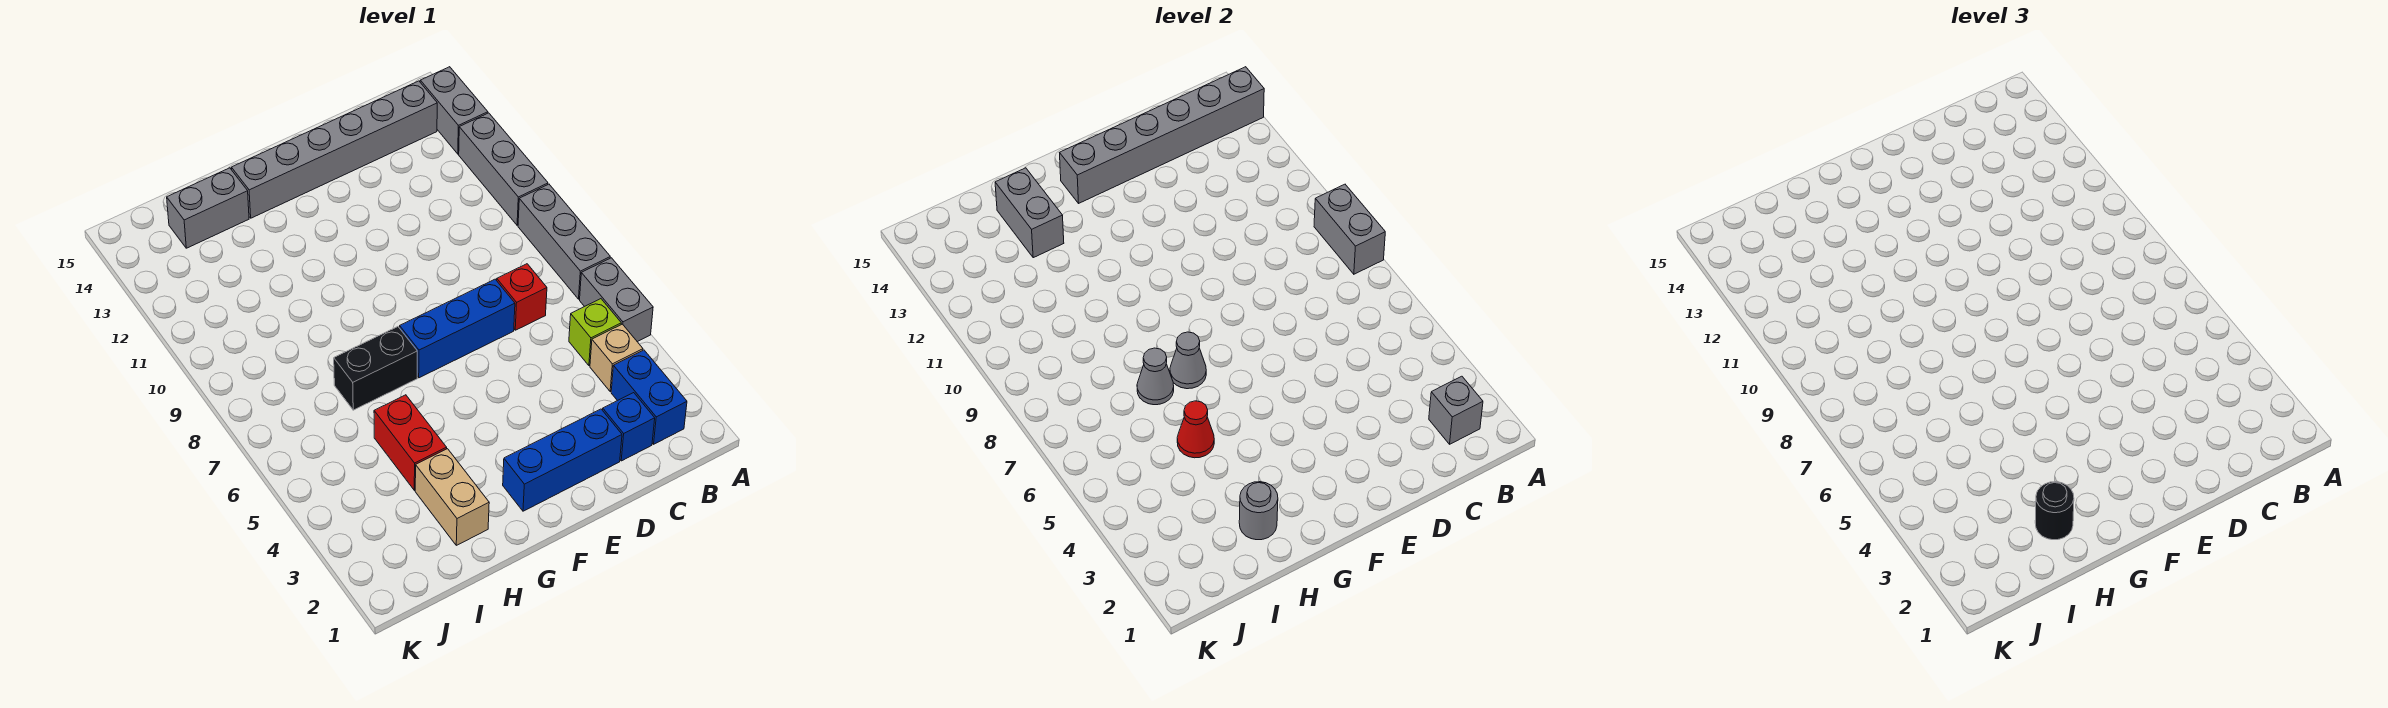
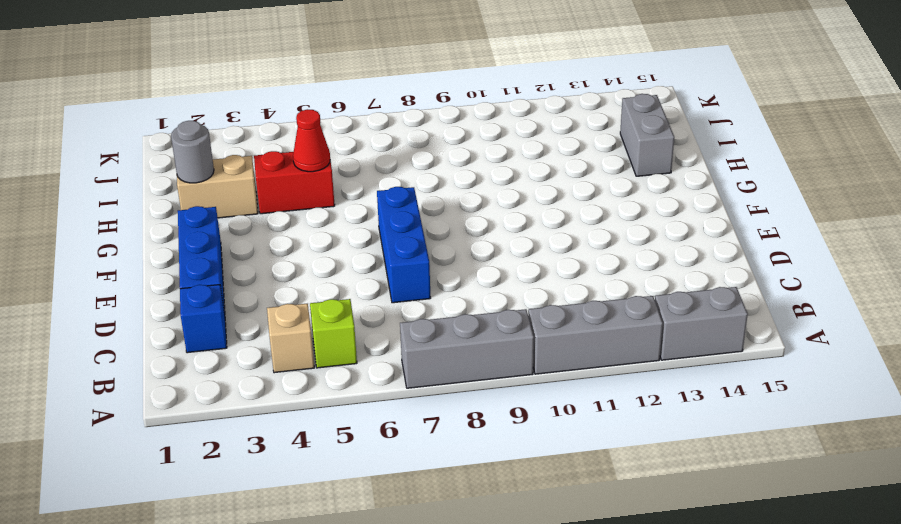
none -> grey brick A5:A6 level 1
none -> blue brick B2:B3 level 1
none -> grey brick B14:G14 level 1

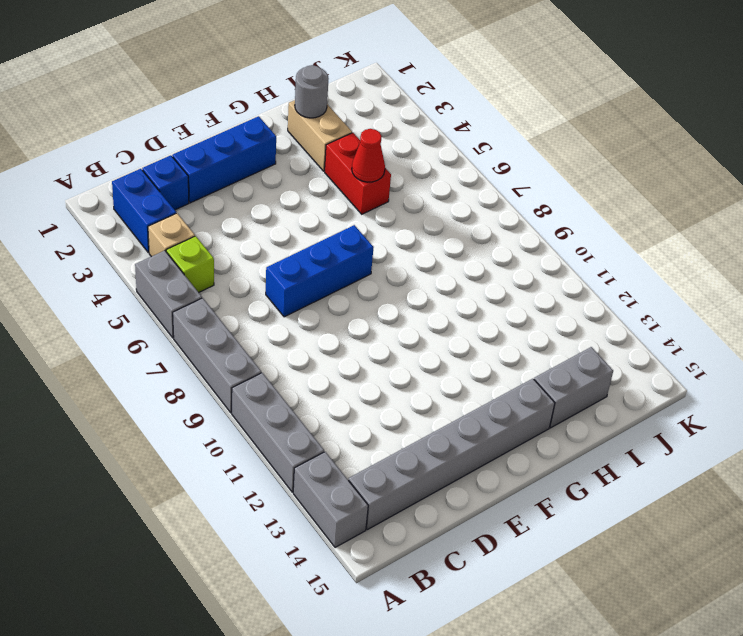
none -> red brick C7 level 1
none -> black brick G7:H7 level 1
none -> grey brick A8:A9 level 2

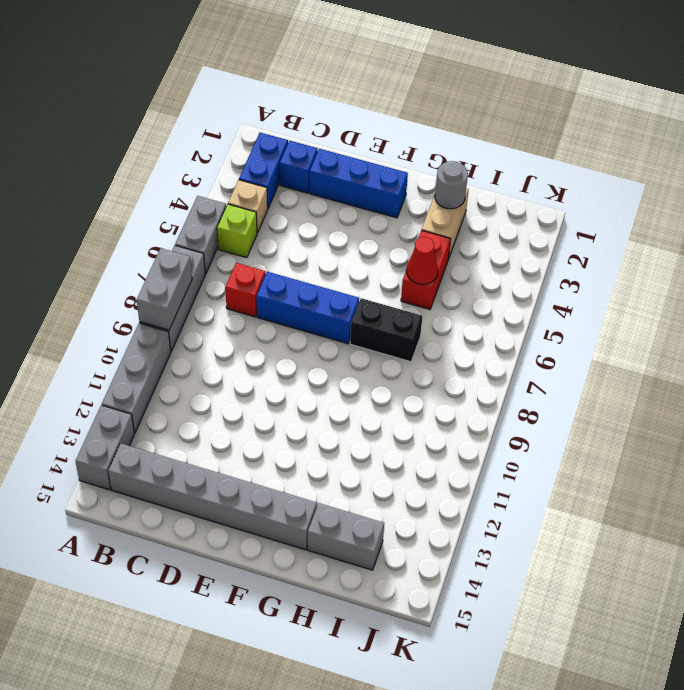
none -> grey brick A14:F14 level 2
none -> grey brick B2 level 2
none -> grey cone G7 level 2

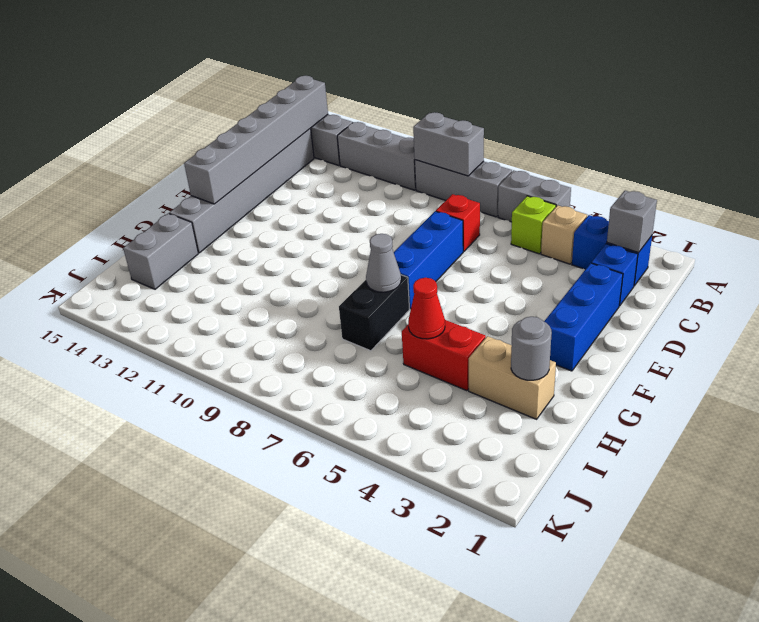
none -> grey cone H7 level 2
none -> grey brick H13:H14 level 2
none -> black round brick H2 level 3

